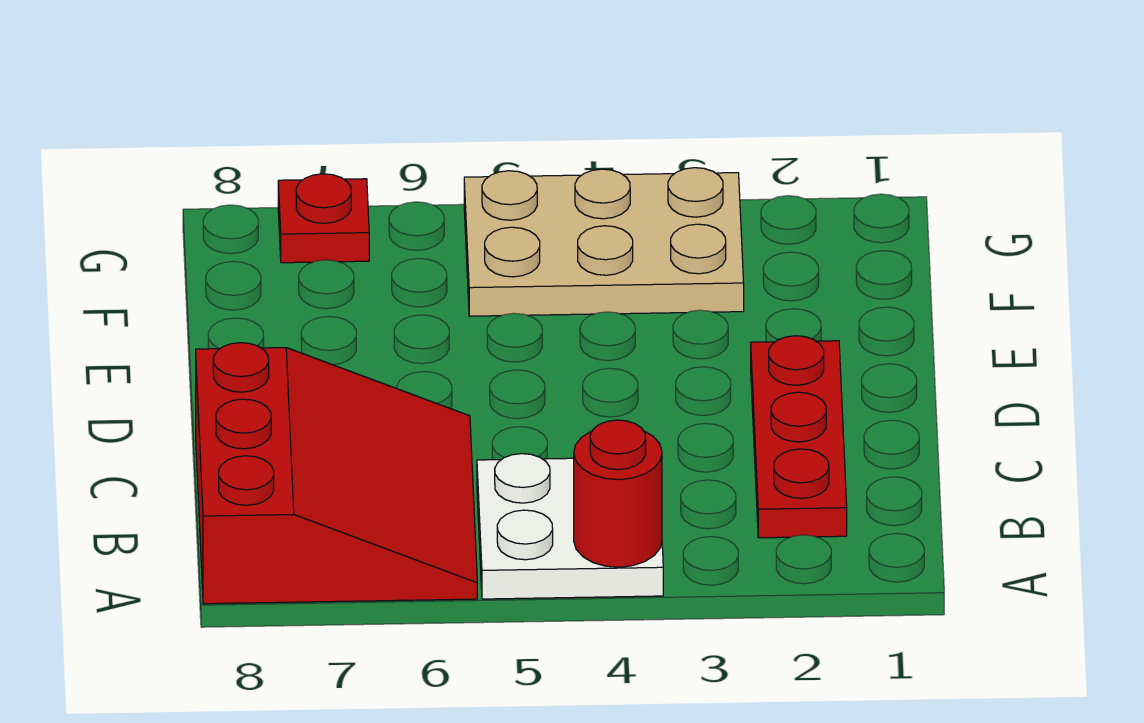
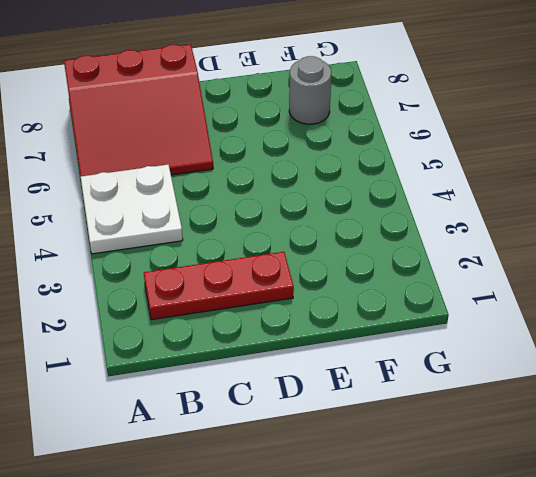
grey round brick F7 level 1 -> none
none -> tan plate F3:G5 level 1
none -> red plate G7 level 1

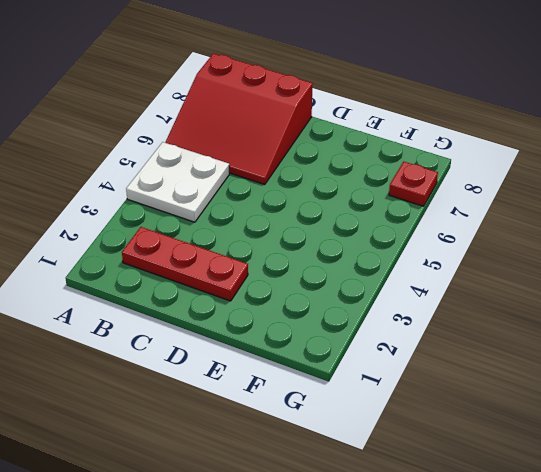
none -> tan plate F3:G5 level 1
none -> red round brick A4 level 2

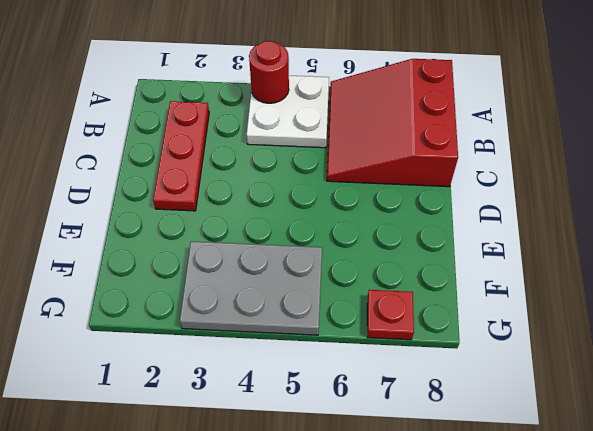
grey plate F3:G5 level 1 -> tan plate F3:G5 level 1

